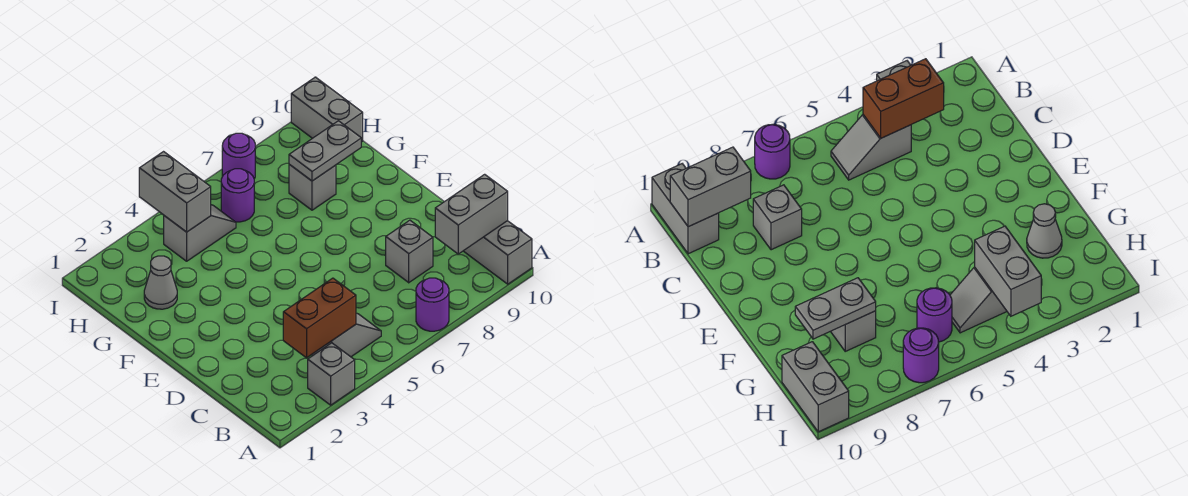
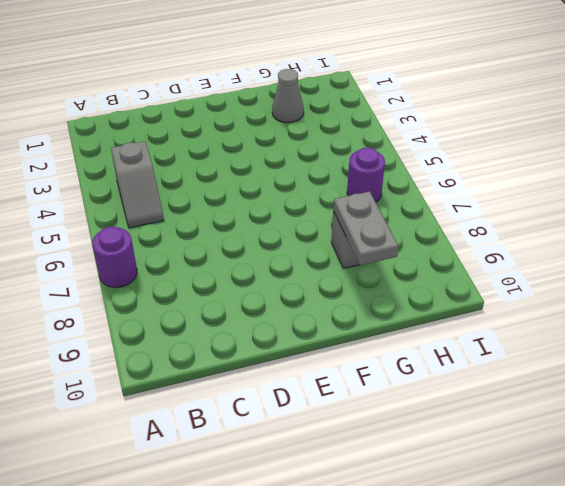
none -> grey brick A3 level 1
none -> grey brick A10:B10 level 1
none -> grey brick C8 level 1

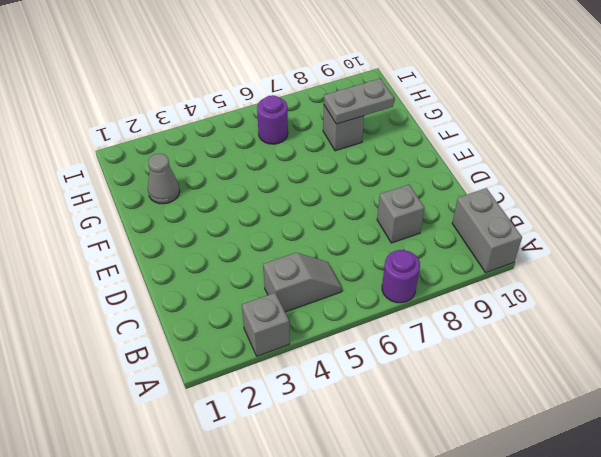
none -> grey slope H4:H5 level 1 top 4
none -> grey brick H10:I10 level 1
none -> purple round brick I7 level 1

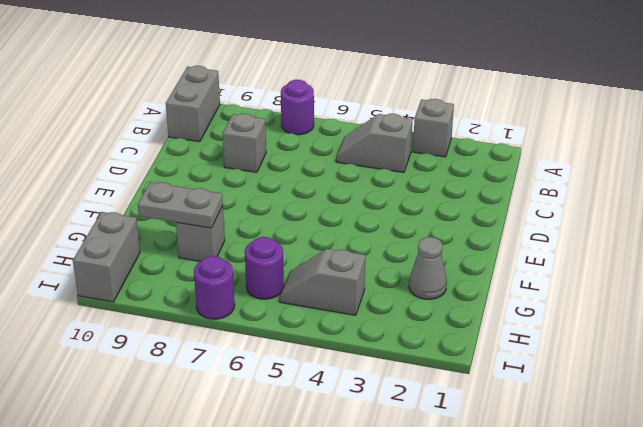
none -> brown brick B3:B4 level 2
none -> grey brick B9:B10 level 2
none -> grey brick H4:I4 level 2

